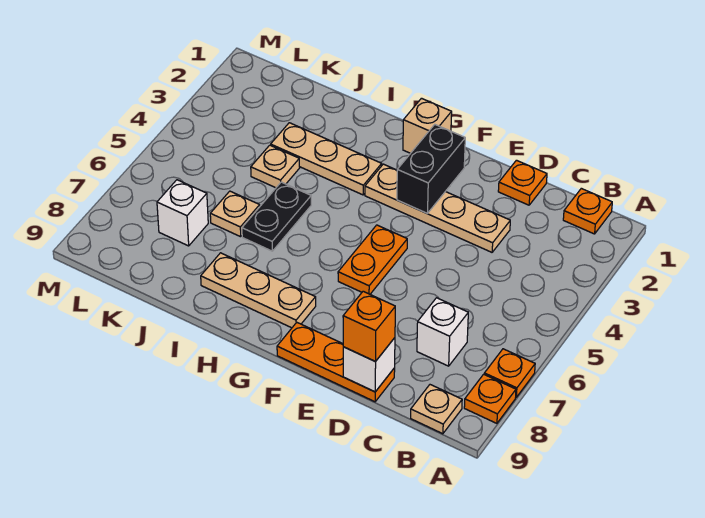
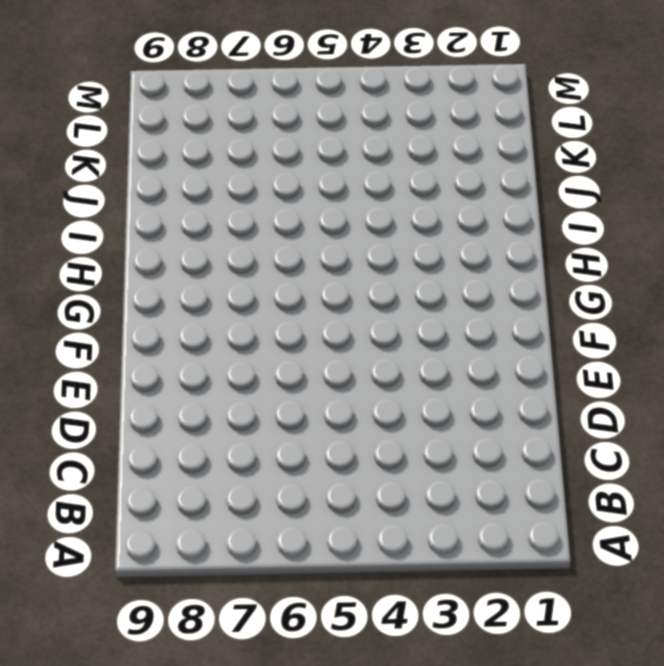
none -> orange plate A7 level 1
none -> orange plate A8 level 1
none -> orange plate B1 level 1

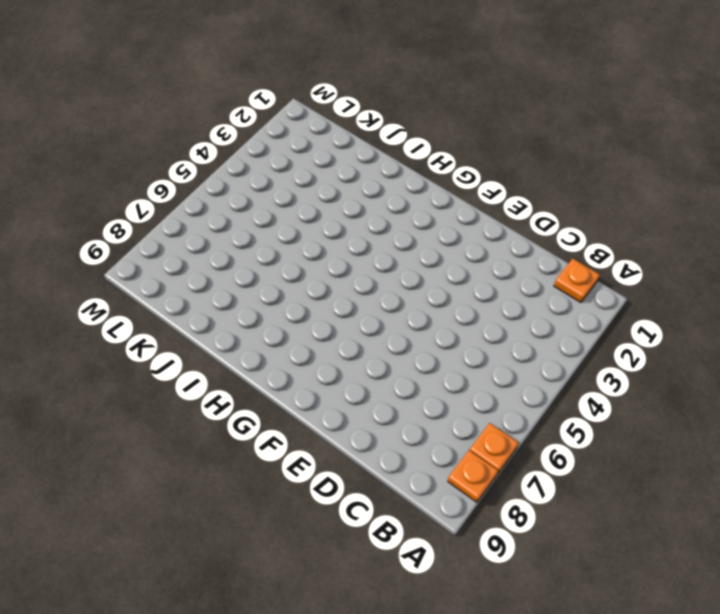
none -> tan plate B9 level 1
none -> white brick C7 level 1
none -> orange plate D1 level 1

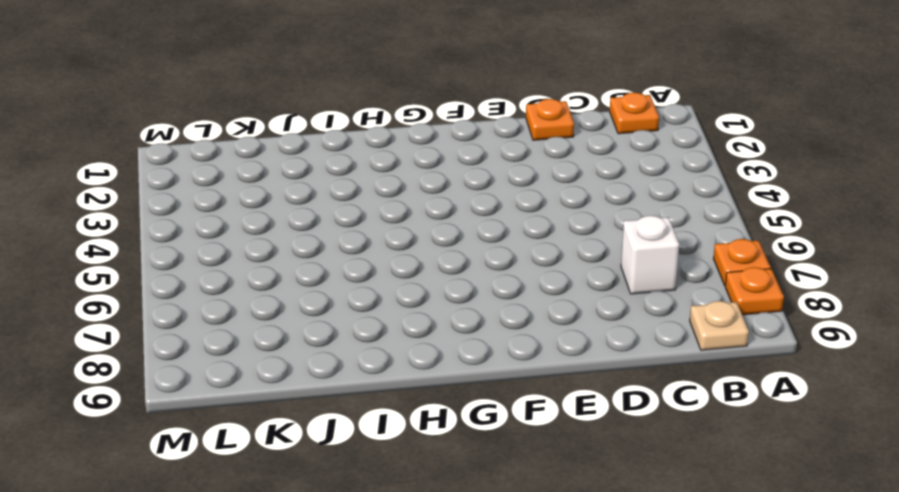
none -> tan plate D3:G3 level 1
none -> orange plate D9:F9 level 1
none -> orange plate F5:F6 level 1

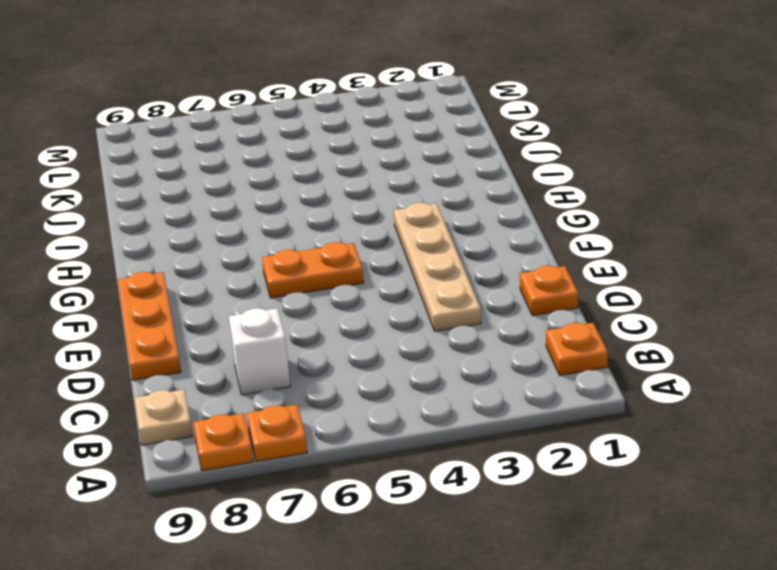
none -> tan brick G1 level 1
none -> tan plate G8:I8 level 1
none -> tan plate H3:J3 level 1

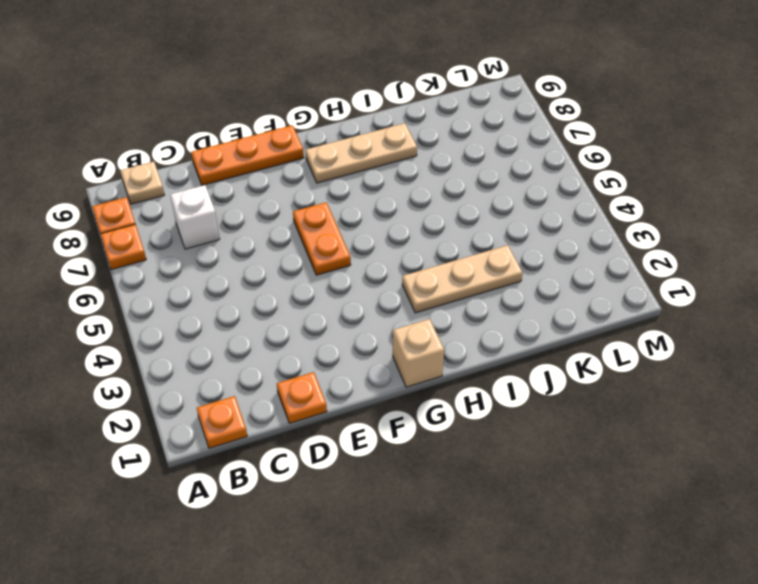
none -> tan plate D3:G3 level 1
none -> black plate I5:I6 level 1
none -> tan plate J4 level 1

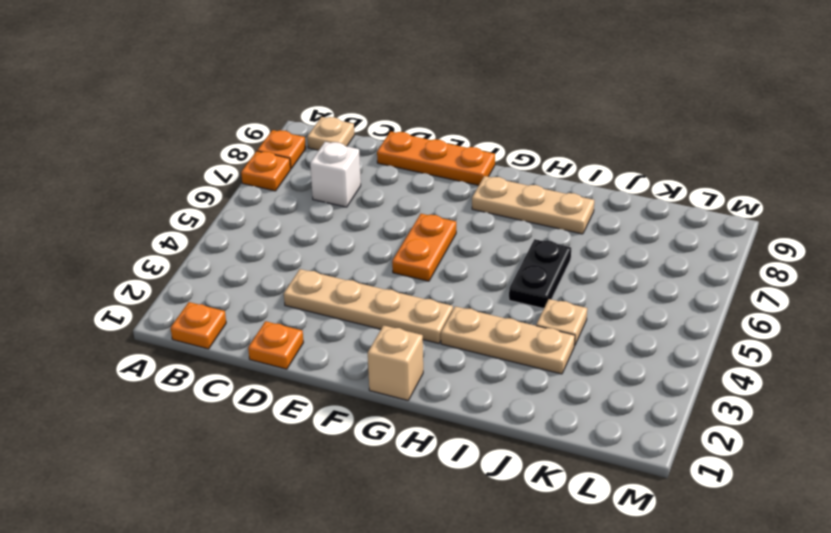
none -> tan plate J6 level 1
none -> white brick K7 level 1
none -> white brick D9 level 2

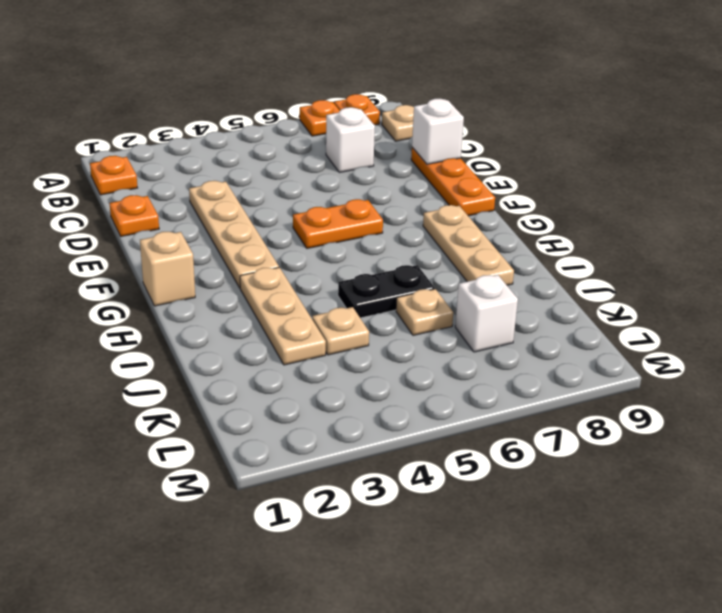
none -> black brick F2:F3 level 2
none -> orange brick D9 level 3

